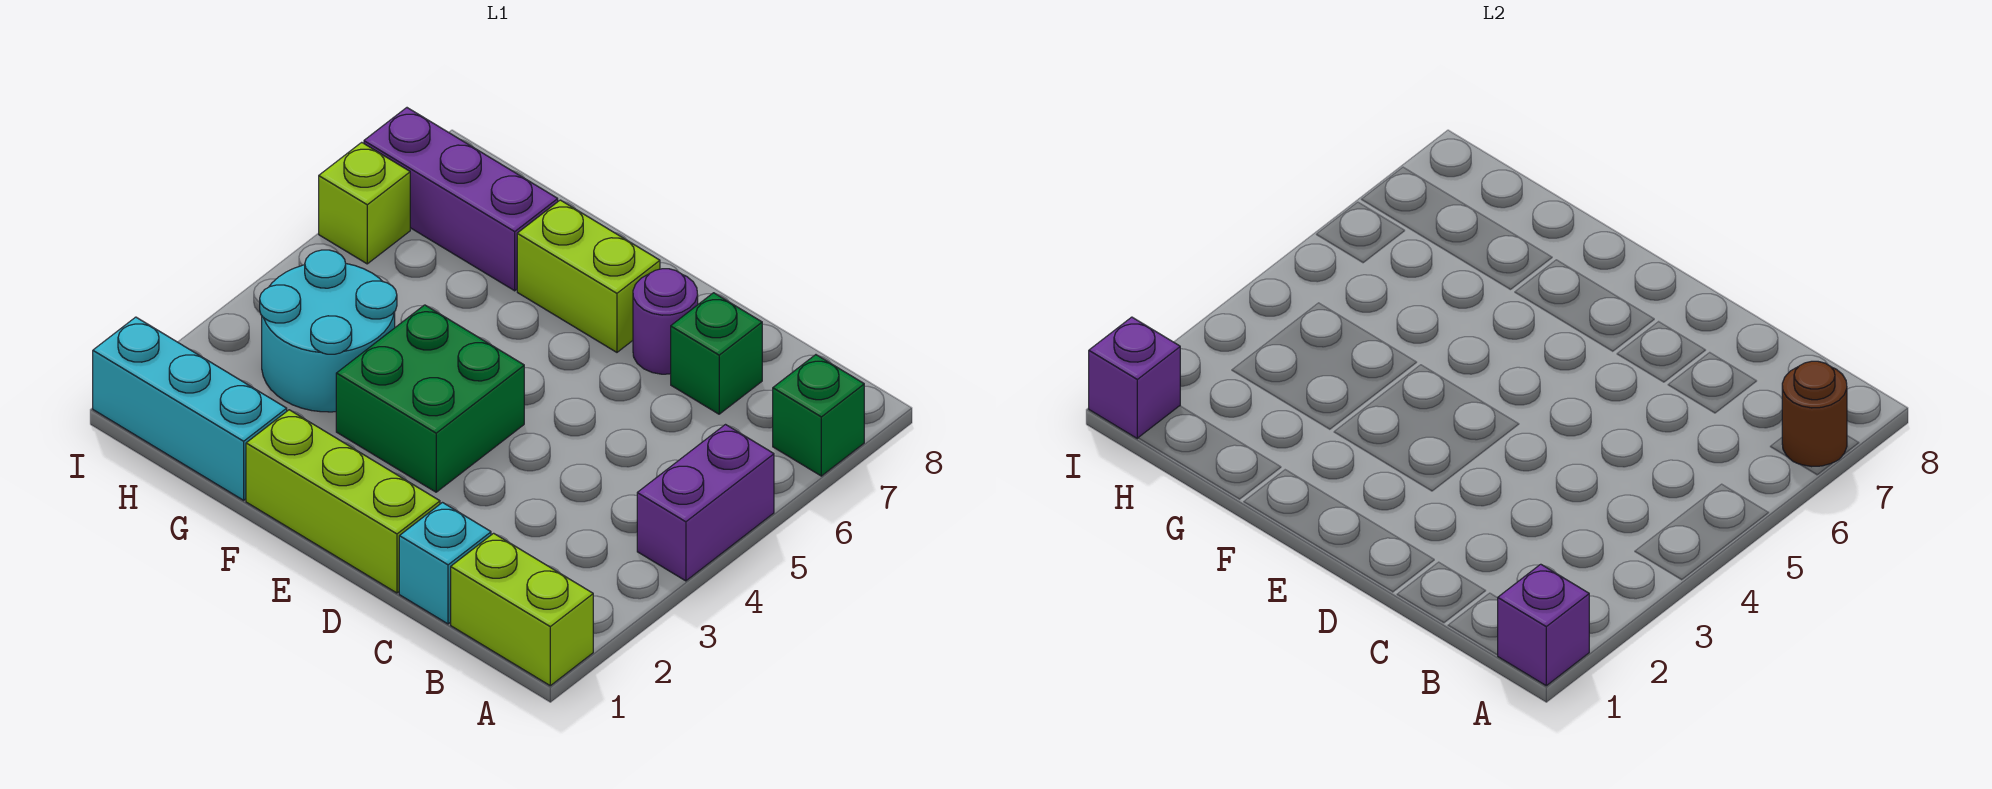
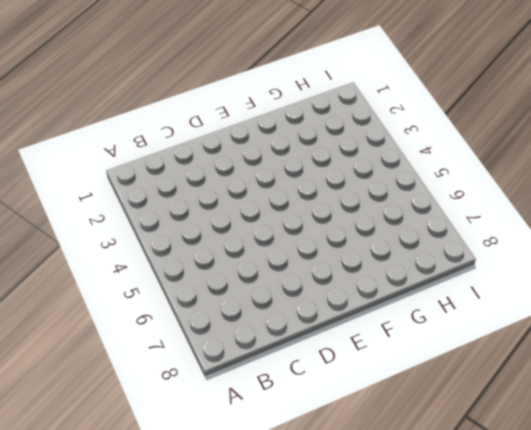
none -> lime brick A1:B1 level 1
none -> purple brick A4:A5 level 1
none -> green brick A7 level 1

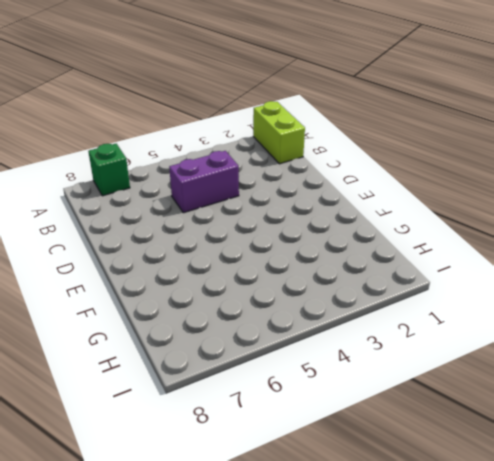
purple brick C4:C5 level 1 -> purple brick A4:A5 level 1
none -> cyan brick C1 level 1
none -> green brick C7 level 1
none -> lime brick D1:F1 level 1

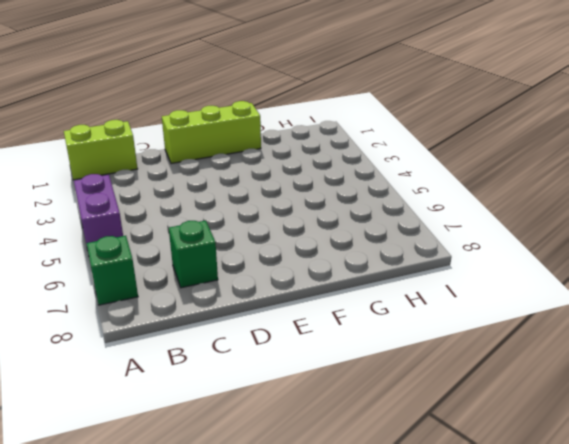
none -> cyan brick C1 level 1
none -> purple round brick D7 level 1
none -> green brick E3:F4 level 1

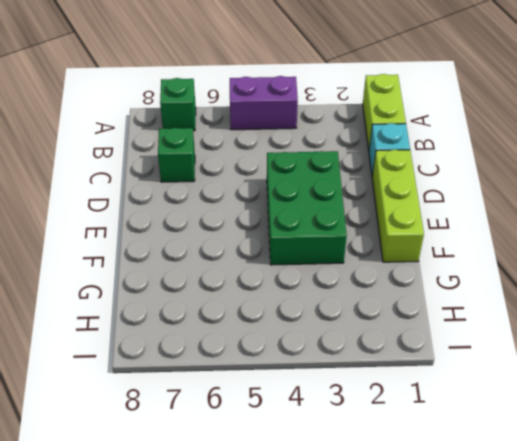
green brick D3:F4 level 1 -> green brick E3:F4 level 1
none -> purple round brick D7 level 1
none -> lime brick E7:F7 level 1
none -> cyan brick G1:I1 level 1

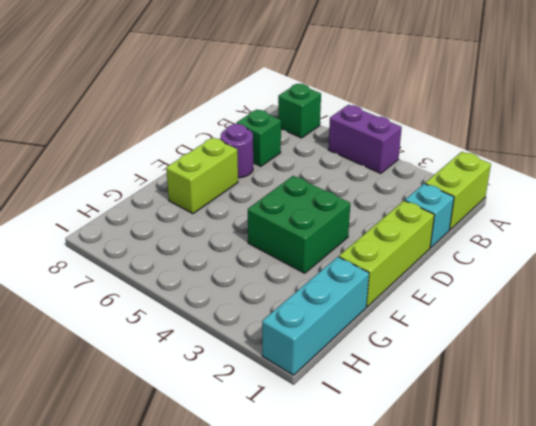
none -> cyan round brick G3:H4 level 1
none -> purple brick G7:I7 level 1
none -> lime brick I6 level 1

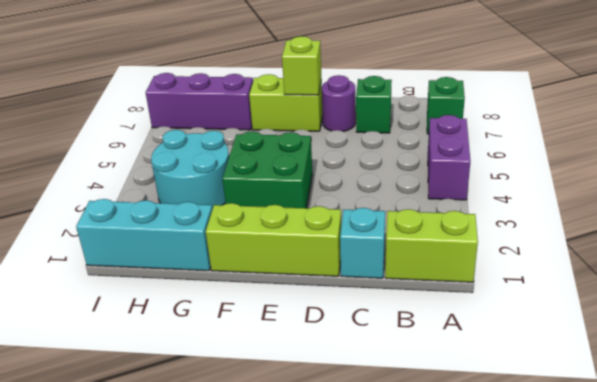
lime brick E7 level 2 -> lime brick I6 level 1
none -> purple brick A1 level 2
none -> brown round brick A7 level 2
none -> purple brick I1 level 2

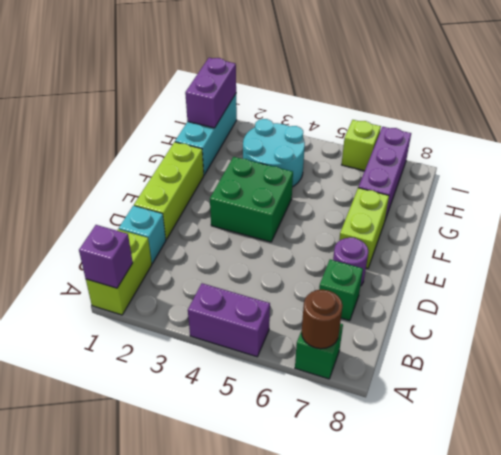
purple brick H1:I1 level 2 -> purple brick I1 level 2

